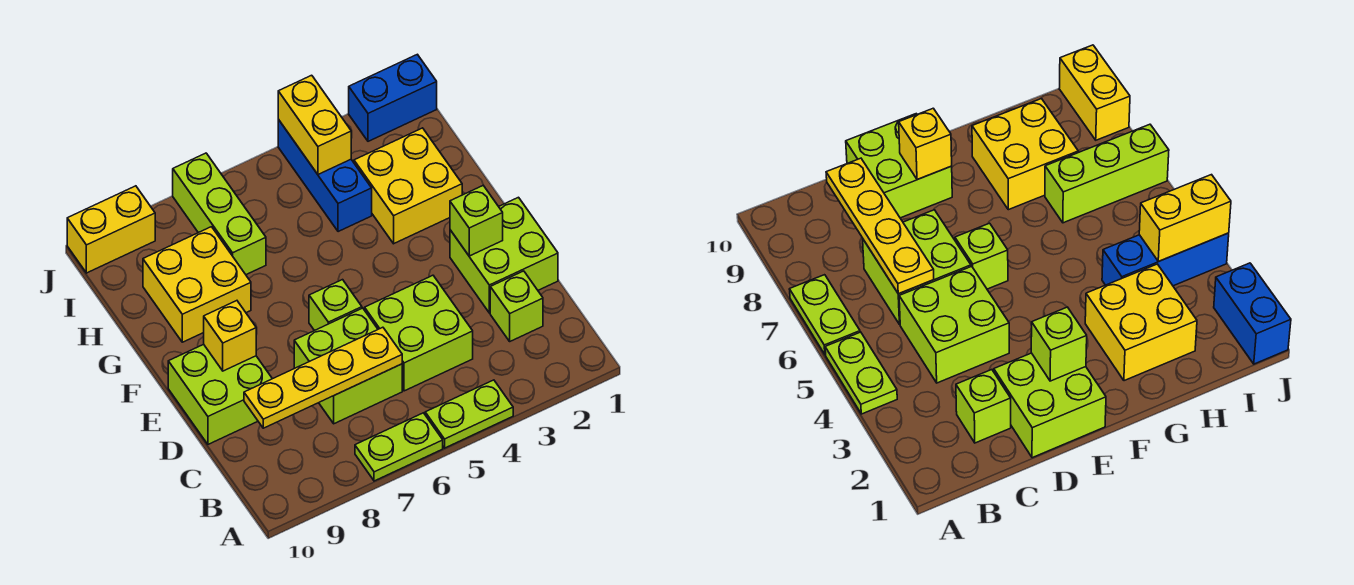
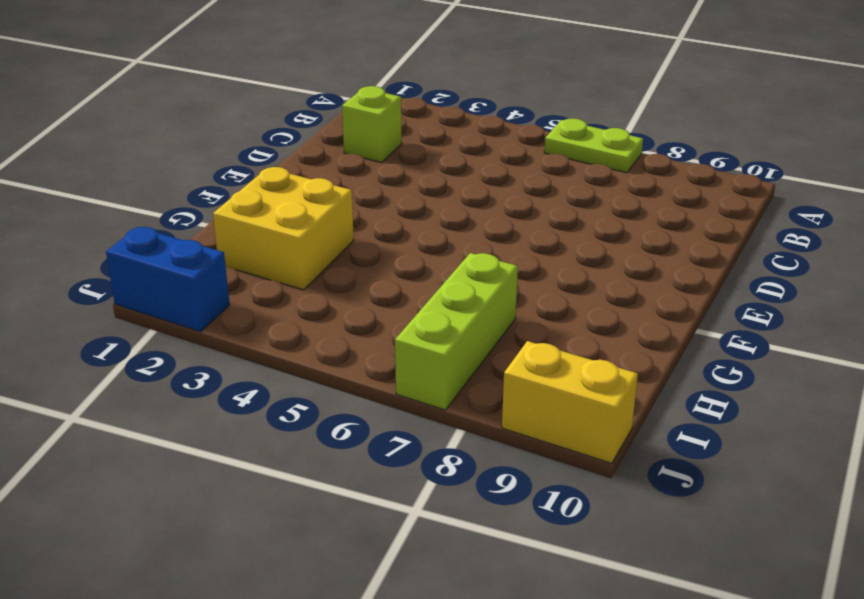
none -> lime plate A4:A5 level 1
none -> lime brick C4:D5 level 1
none -> lime brick C6:D7 level 1

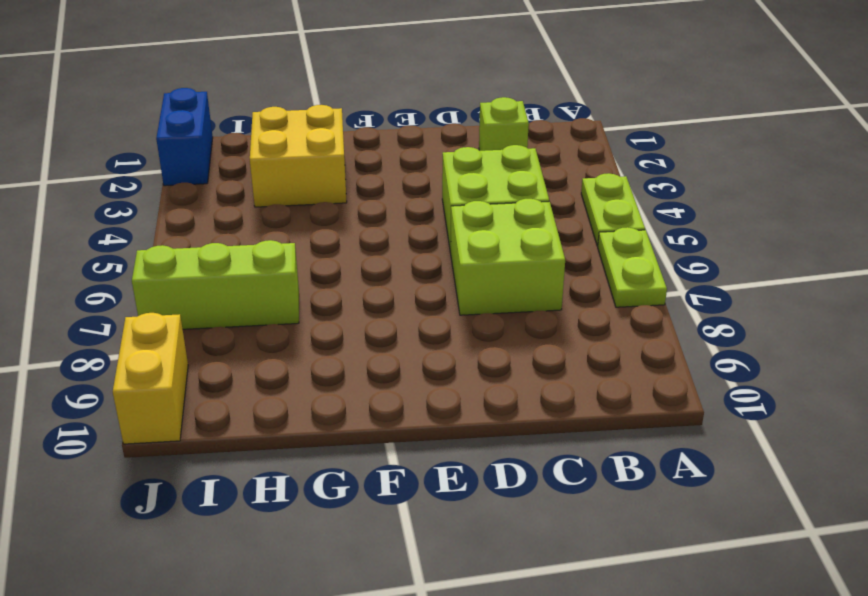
none -> lime brick D1:E2 level 1
none -> lime brick D9:E10 level 1
none -> lime brick E6 level 1

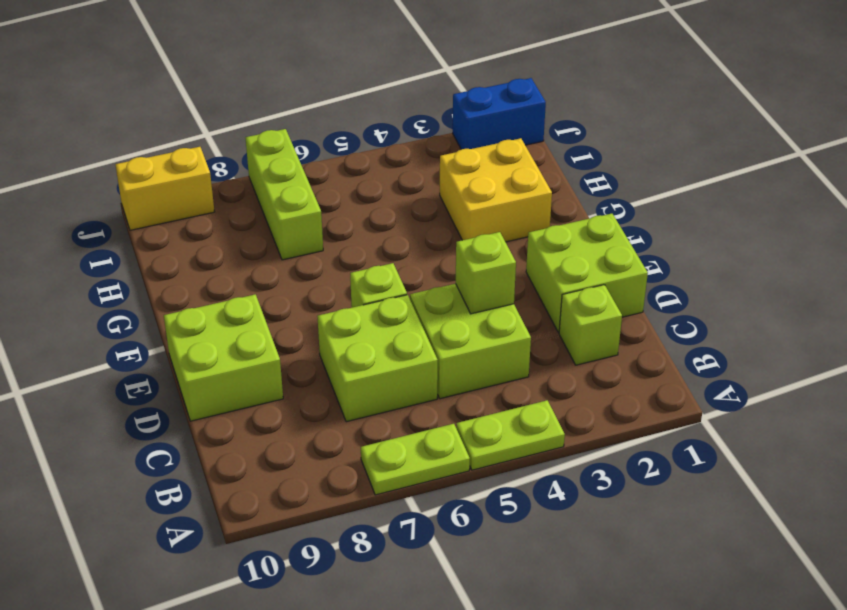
lime brick D4 level 2 -> lime brick E2 level 2
none -> yellow brick G8:H9 level 1
none -> blue brick H4:J4 level 1
none -> yellow plate C6:C9 level 2

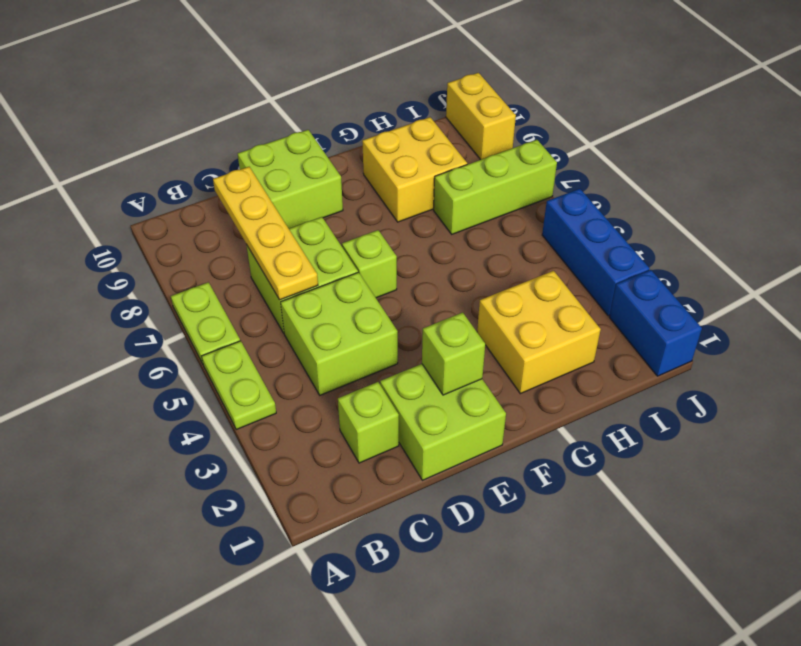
blue brick J3:J5 level 1 -> blue brick H4:J4 level 1
none -> yellow brick E9 level 2
none -> yellow brick I4:J4 level 2

